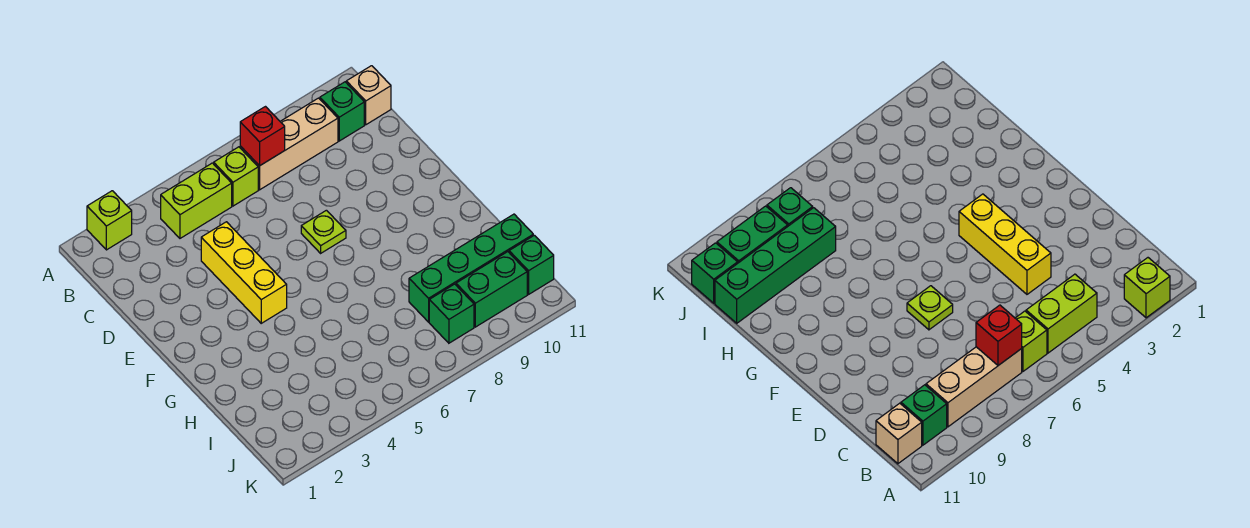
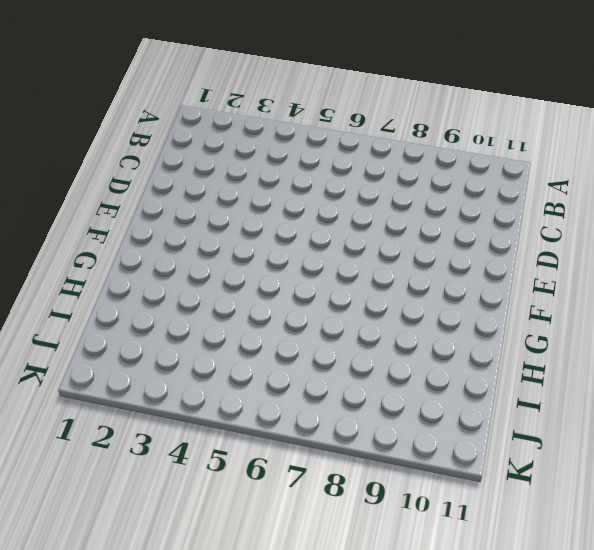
none -> lime brick A2 level 1
none -> lime brick B4:B5 level 1
none -> lime brick B6 level 1

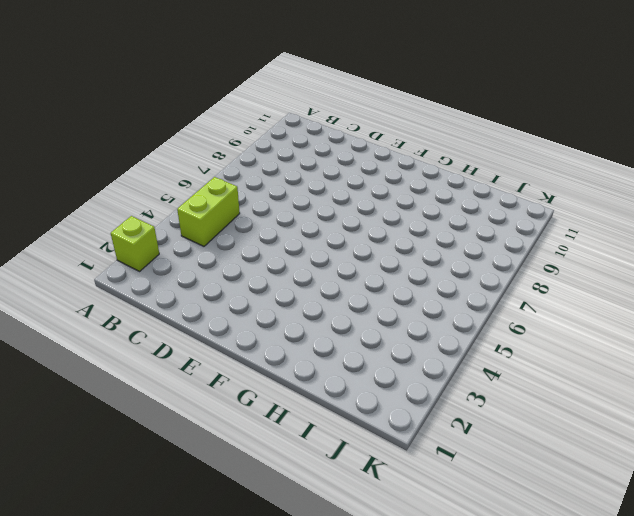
none -> lime brick B6 level 1
none -> tan brick B7:B9 level 1
none -> green brick B10 level 1

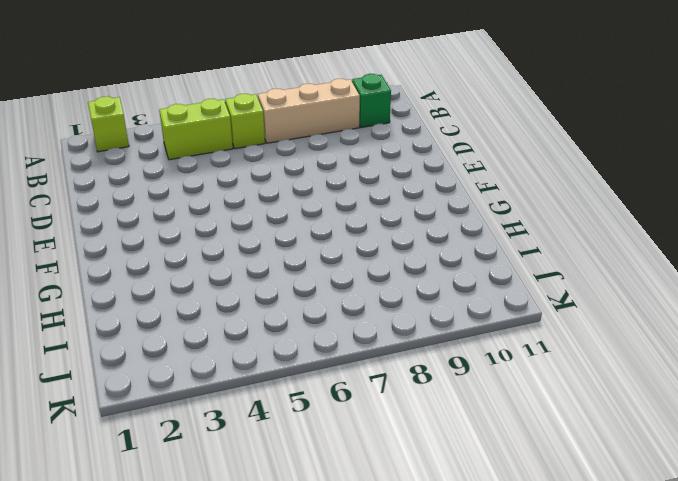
none -> tan brick B11 level 1
none -> yellow brick D4:F4 level 1
none -> lime plate E7 level 1

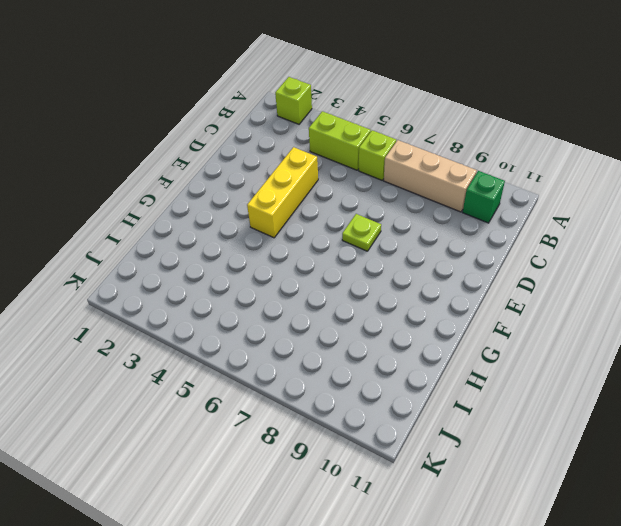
none -> tan brick B11 level 1
none -> green brick I8:I11 level 1
none -> green brick J8 level 1

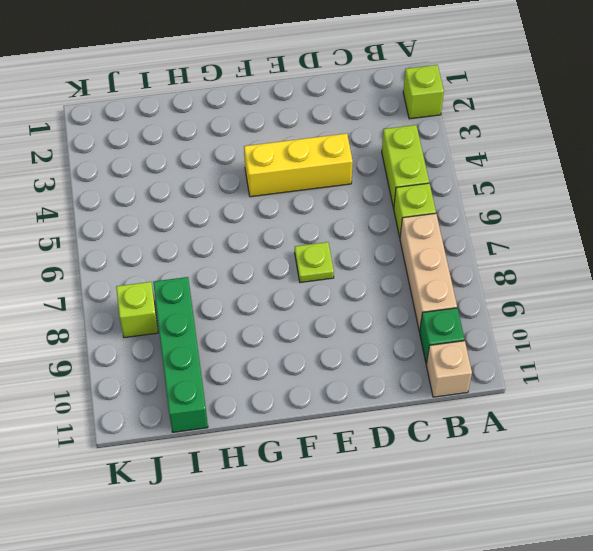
lime brick J8 level 1 -> green brick J8 level 1
none -> green brick J9:J10 level 1
none -> green brick J11 level 1
none -> red brick B7 level 2

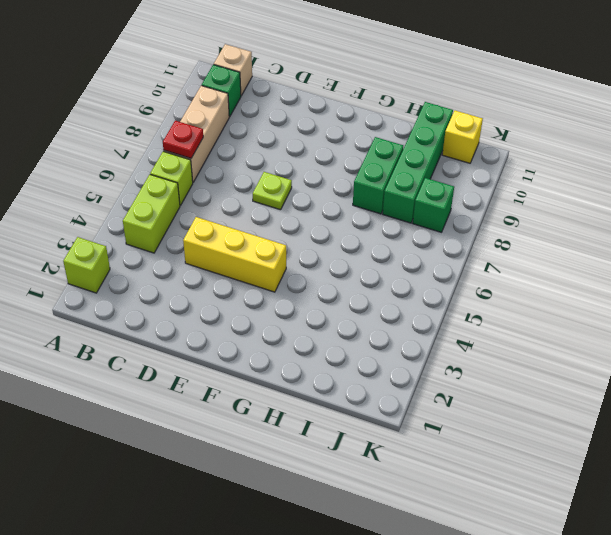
red plate B7 level 2 -> red brick B7 level 2
green brick H8:H9 level 1 -> green brick J9:J10 level 1
yellow brick J11 level 1 -> green brick J11 level 1

